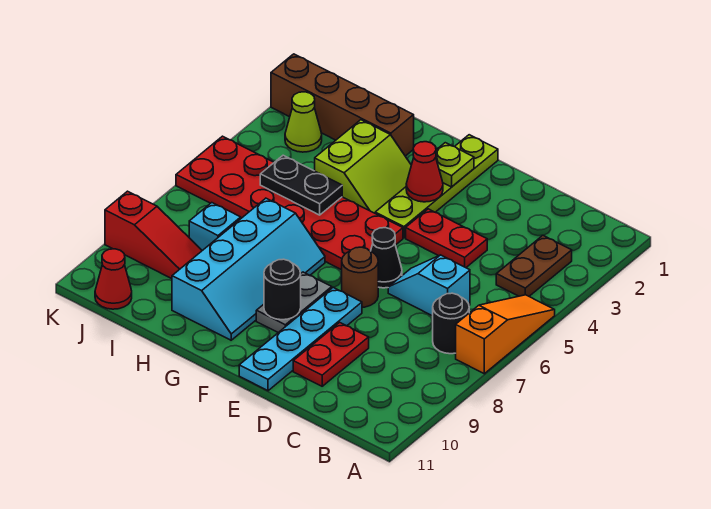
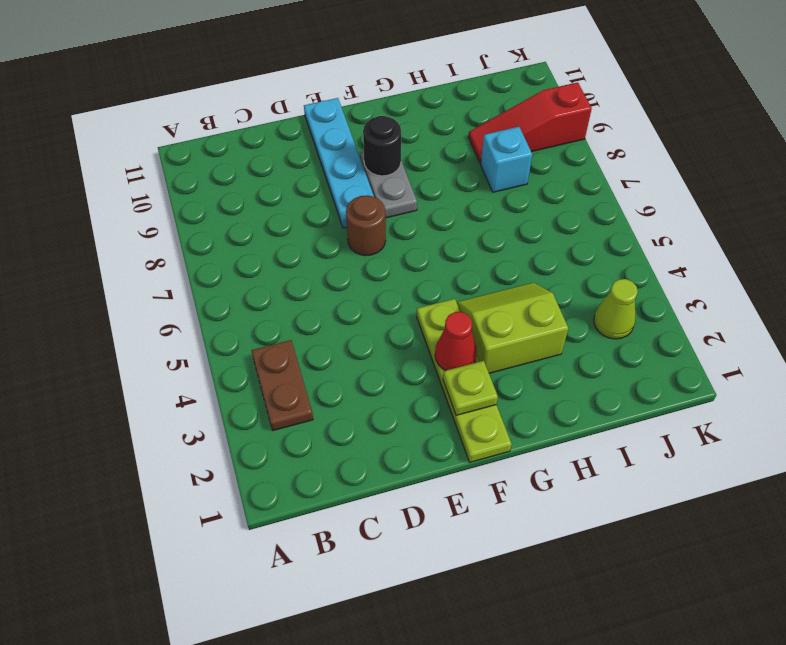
lime slope G3:H4 level 1 top 3 -> lime slope G3:H4 level 1 top H
none -> orange slope A5:A7 level 1 top 7
none -> black round brick B7 level 1
none -> cyan slope C6:D6 level 1 top C

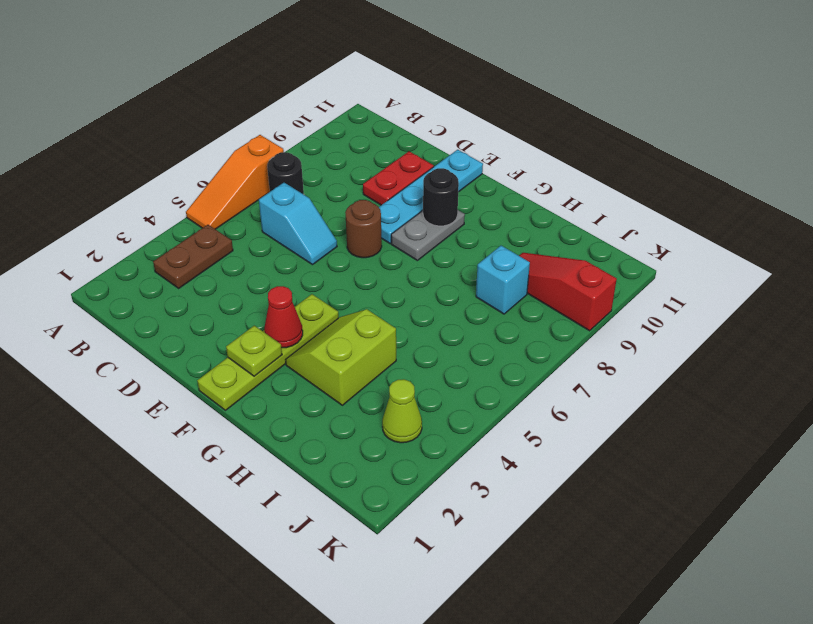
none -> red plate D4:E4 level 1
none -> black cone E6 level 1
none -> red plate F5:K6 level 1

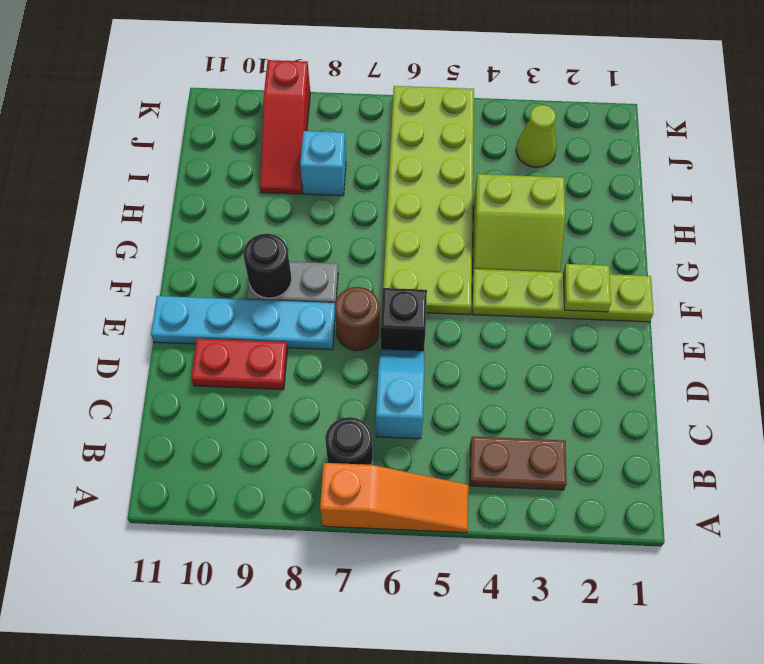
black brick E6 level 1 -> black cone E6 level 1
lime plate F5:K6 level 1 -> red plate F5:K6 level 1
none -> red plate D4:E4 level 1
none -> cyan slope G7:H10 level 1 top H
none -> brown brick H2:K2 level 1

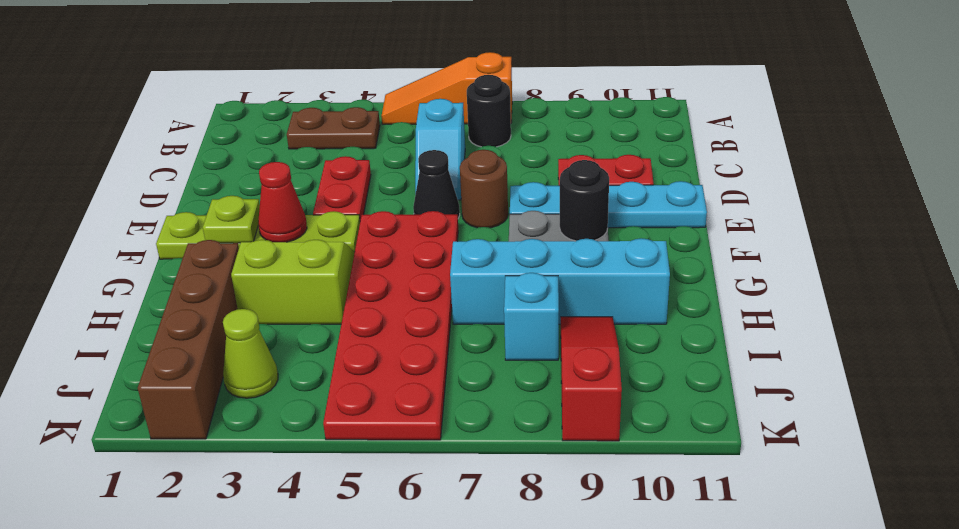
none -> red cone J11 level 1
none -> black plate H5:I5 level 2

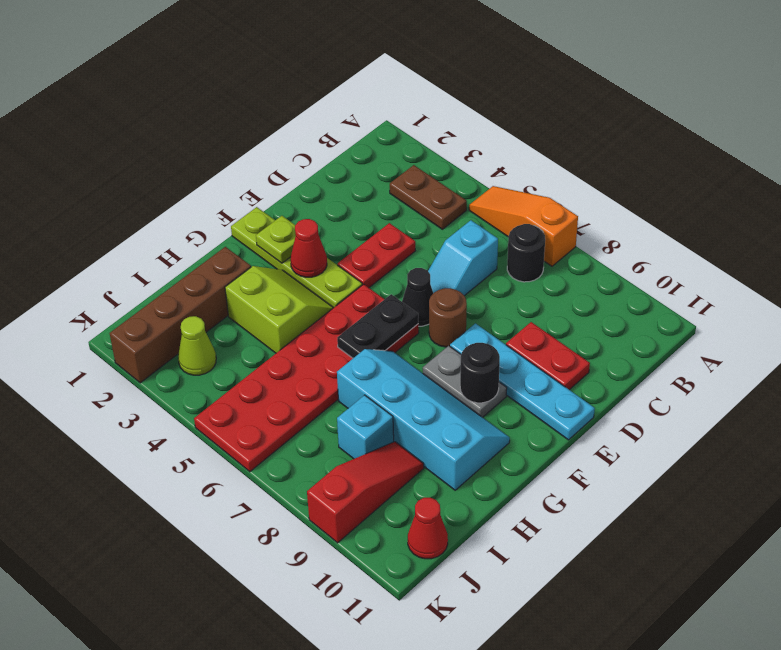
black plate F6:G6 level 2 -> black plate H5:I5 level 2

